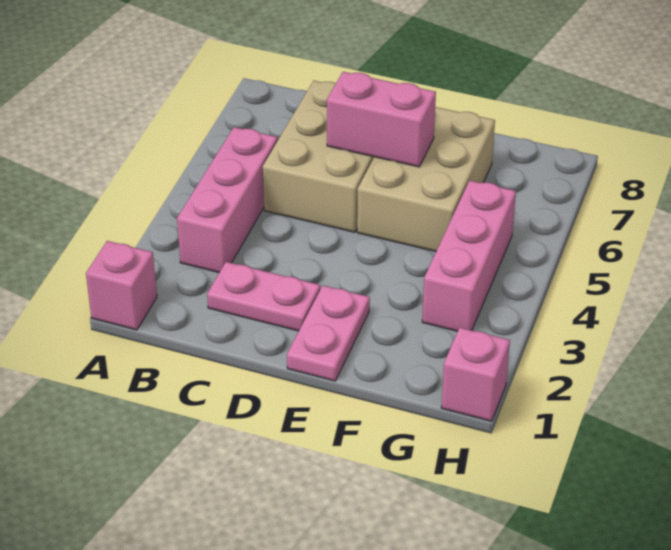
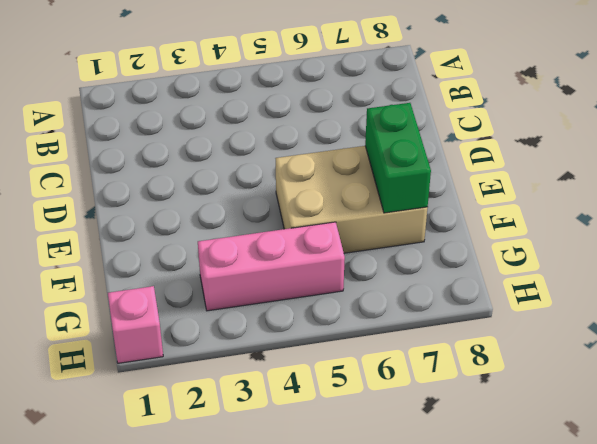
green brick E7:F7 level 2 -> none
none -> pink brick A1 level 1
none -> pink brick B3:B5 level 1

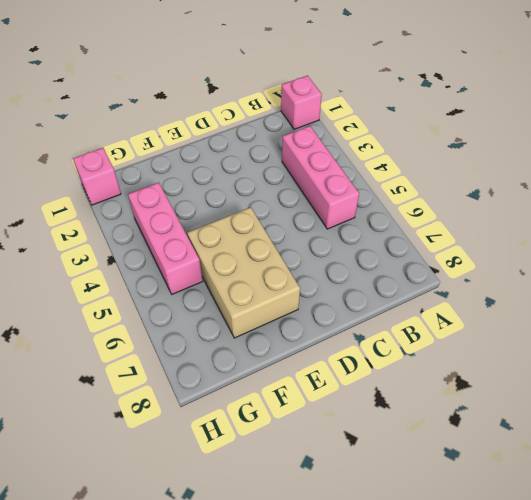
none -> pink plate C2:D2 level 1
none -> tan brick C5:D7 level 1

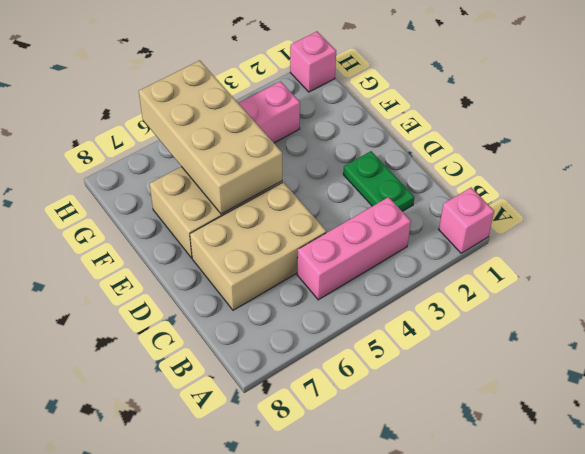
green plate C2:D2 level 1 -> pink plate C2:D2 level 1
tan brick E5:H6 level 2 -> pink brick D6:E6 level 2
none -> pink plate E1:E2 level 1

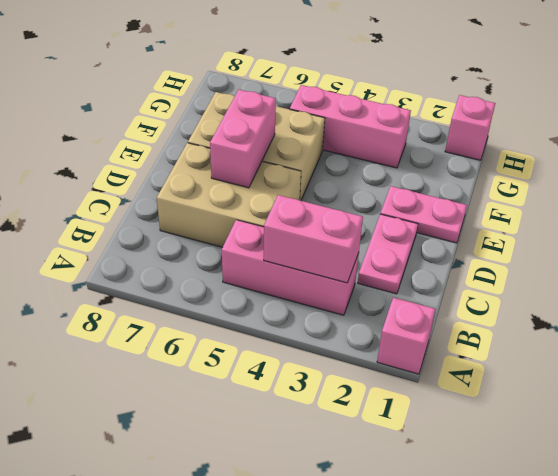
pink brick B3:B4 level 2 -> none

